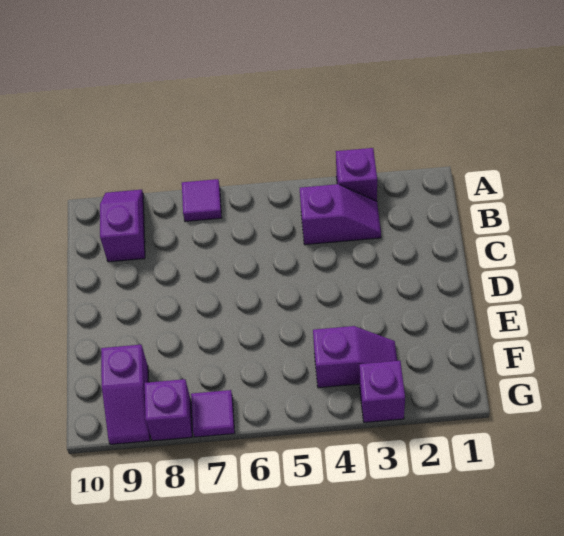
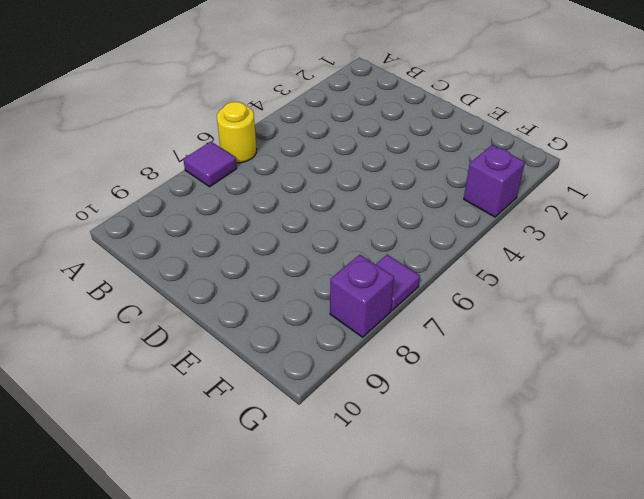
yellow round brick A6 level 1 -> none
none -> purple brick A3 level 1
none -> purple slope A9:B9 level 1 top B

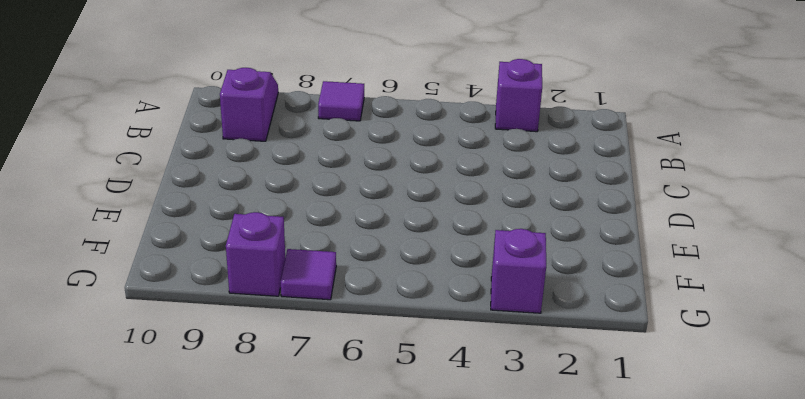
none -> purple slope B3:B4 level 1 top 4
none -> purple slope F3:F4 level 1 top 4

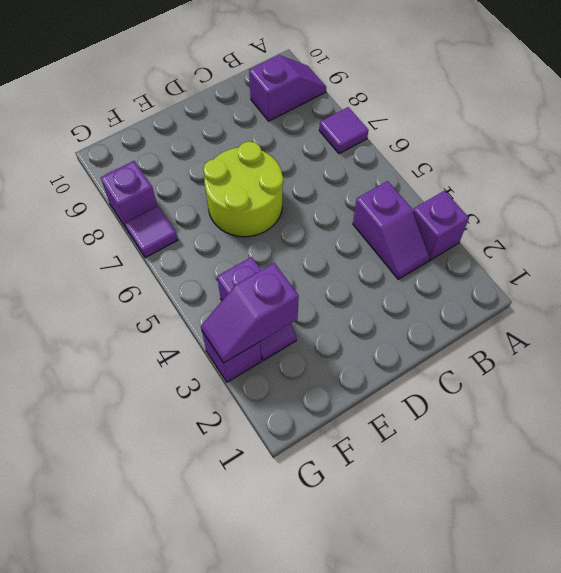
lime round brick D6:E7 level 1 -> none
purple slope F3:G3 level 2 top F -> purple slope F9:G9 level 1 top F

